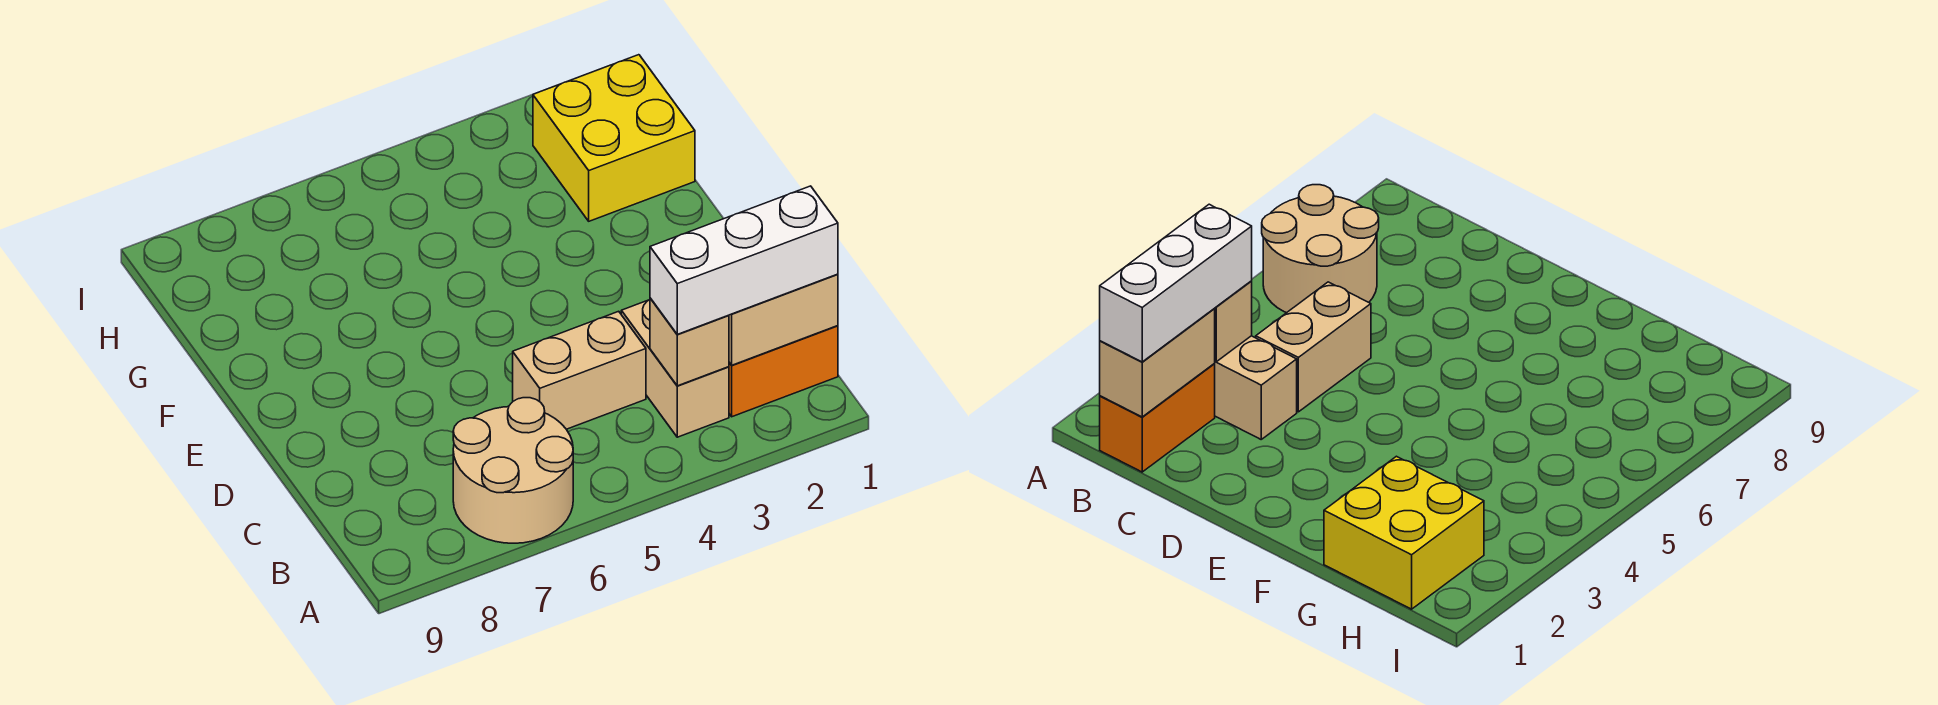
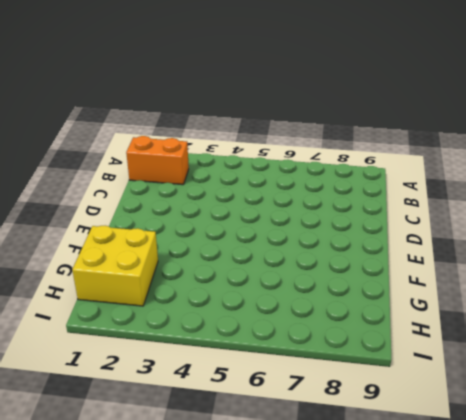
none -> tan round brick A6:B7 level 1
none -> tan brick B3:C3 level 1

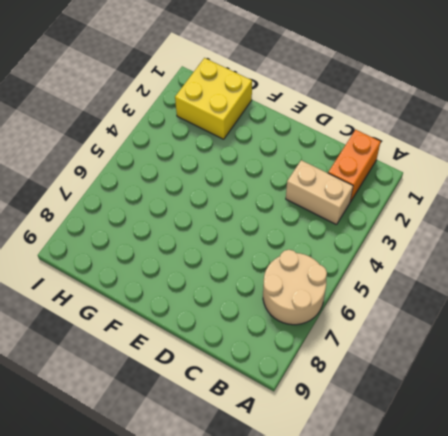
none -> tan brick C4:C5 level 1
none -> tan brick B1:B2 level 2

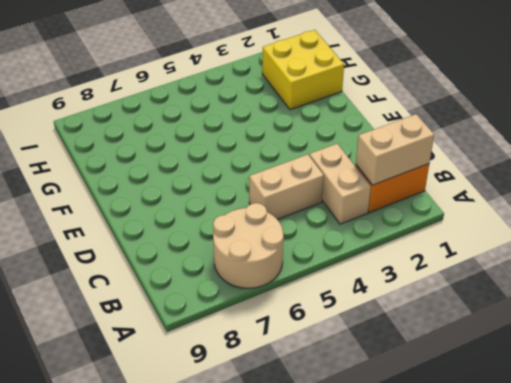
none -> tan brick B3 level 2
none -> white brick B1:B3 level 3

